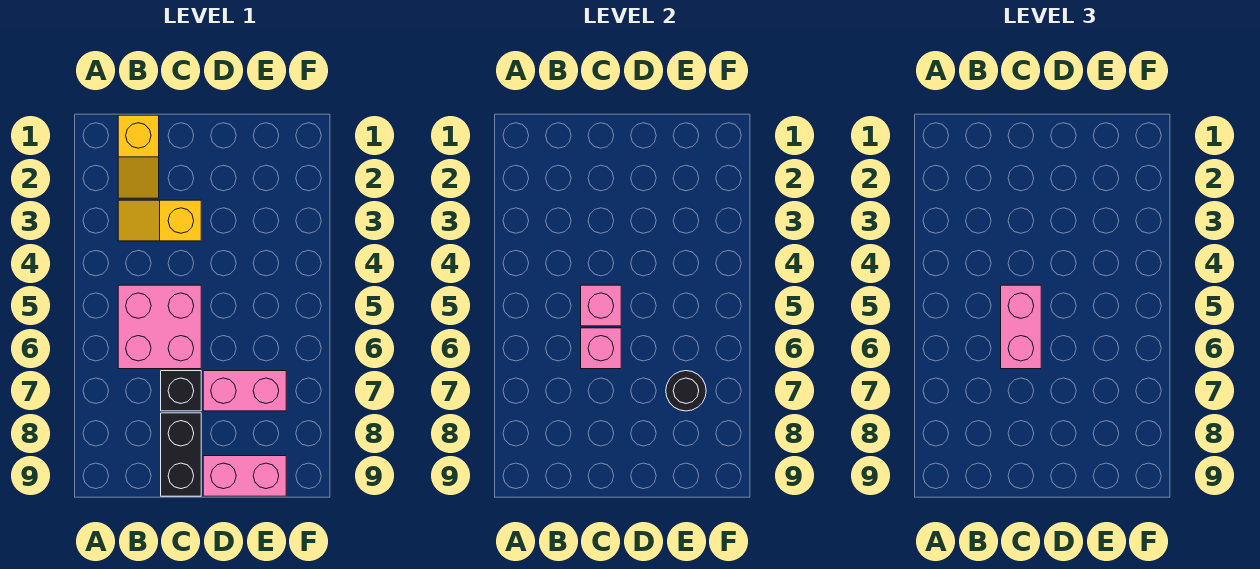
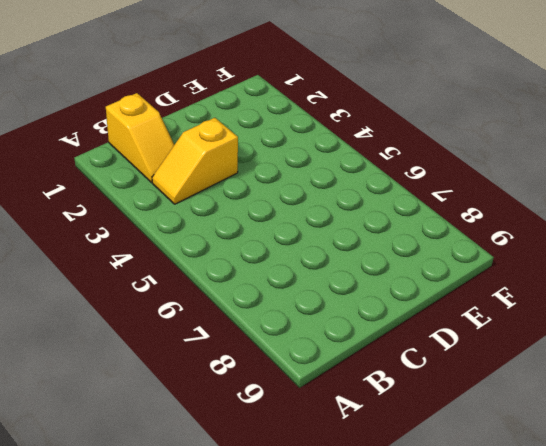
none -> pink brick B5:C6 level 1
none -> black brick C7 level 1

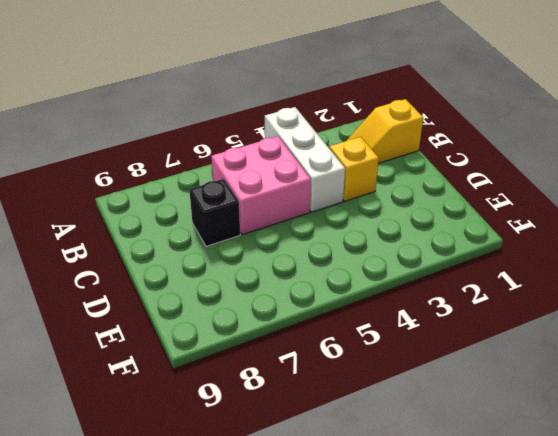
white brick A4:C4 level 1 -> none
none -> black brick C8:C9 level 1
none -> pink brick D7:E7 level 1

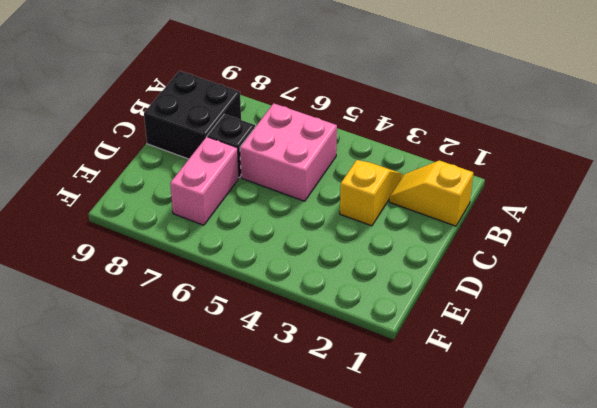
black brick B8:C9 level 1 -> black brick C8:C9 level 1
none -> pink brick D9:E9 level 1
none -> pink brick C5 level 2

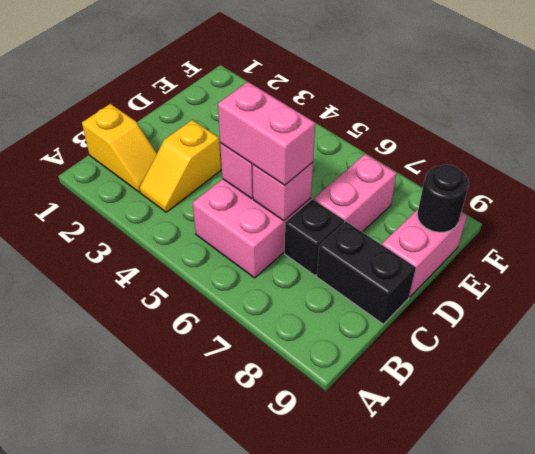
black round brick E9 level 2 -> black round brick E7 level 2

